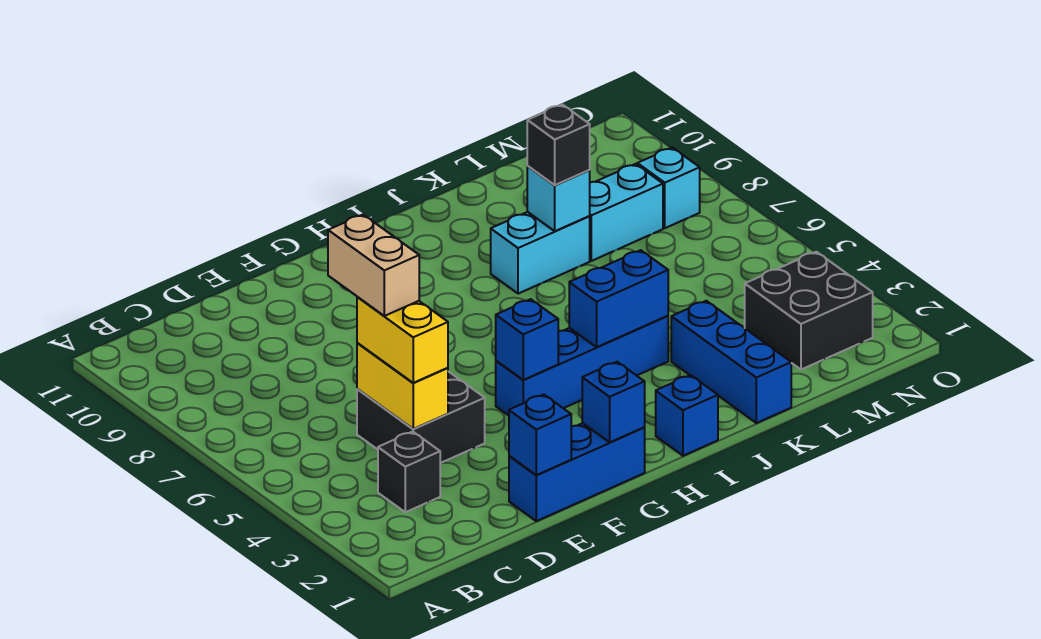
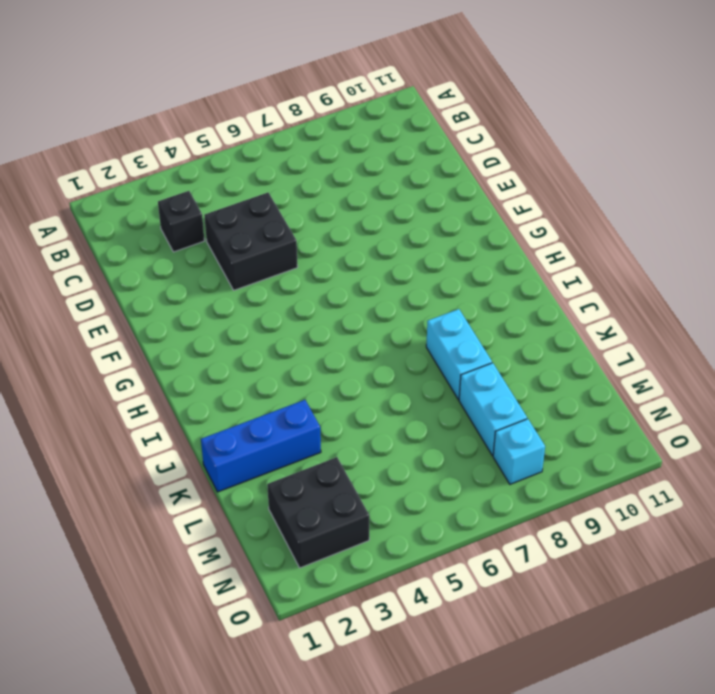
none -> blue brick E1:G1 level 1
none -> blue brick G4:J4 level 1
none -> blue brick I1 level 1

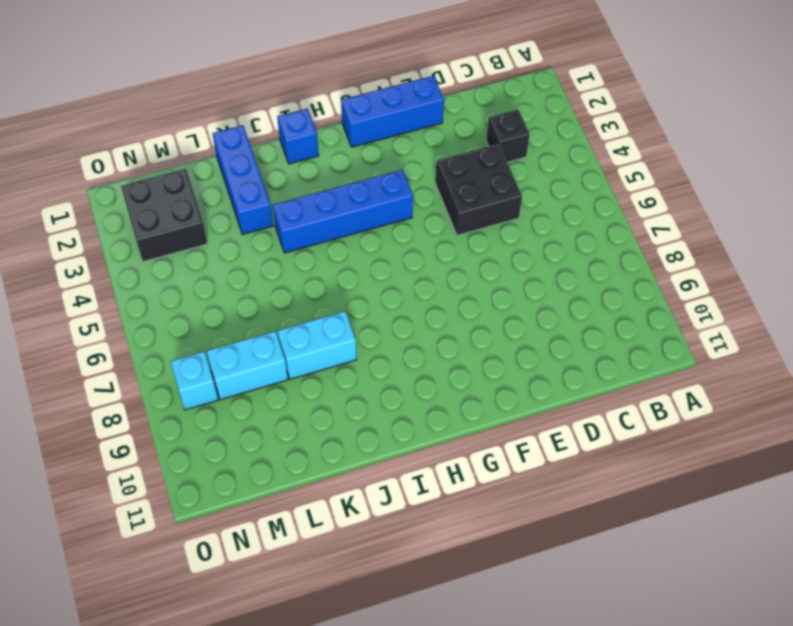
none -> yellow brick D4:D5 level 2
none -> blue brick E1 level 2
none -> blue brick G1 level 2

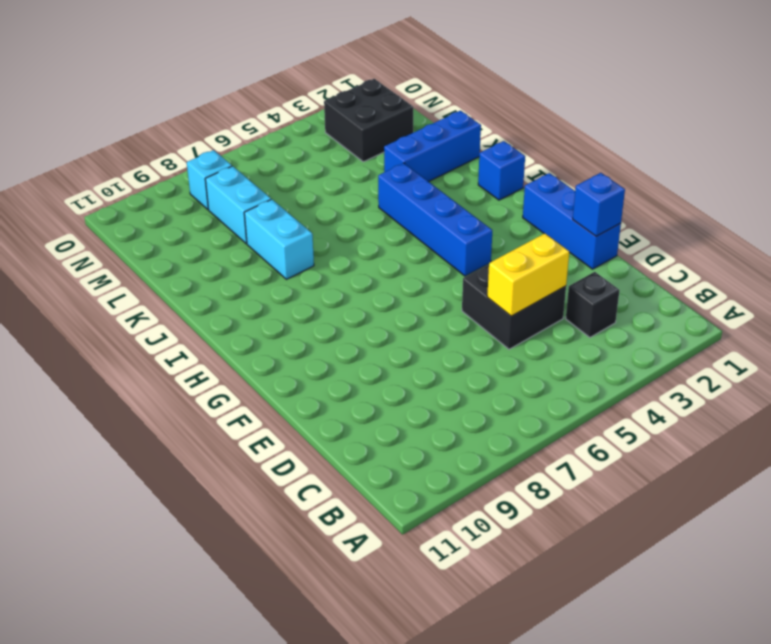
none -> blue brick G1 level 2
none -> blue brick G4 level 2
none -> blue brick I4:J4 level 2

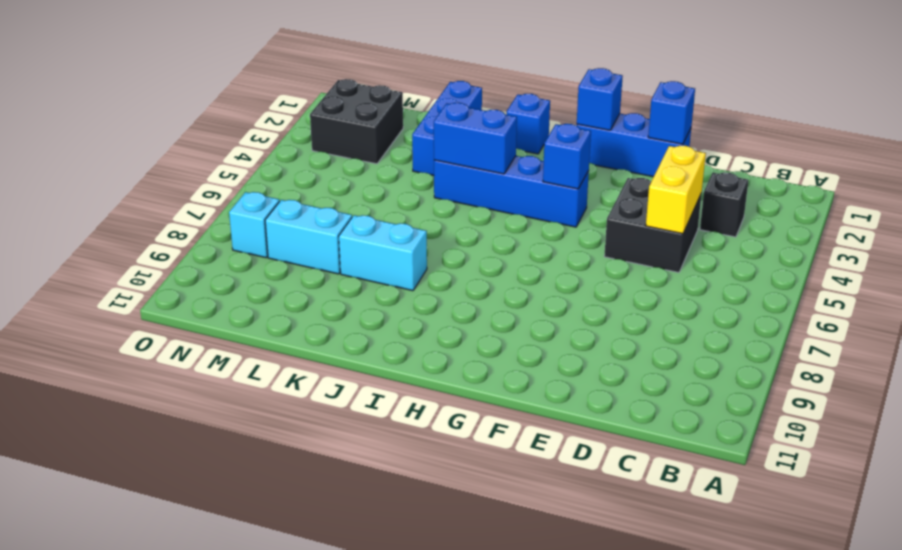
none -> cyan brick K8 level 2
none -> yellow brick D4:D5 level 3
none -> black brick K8 level 3

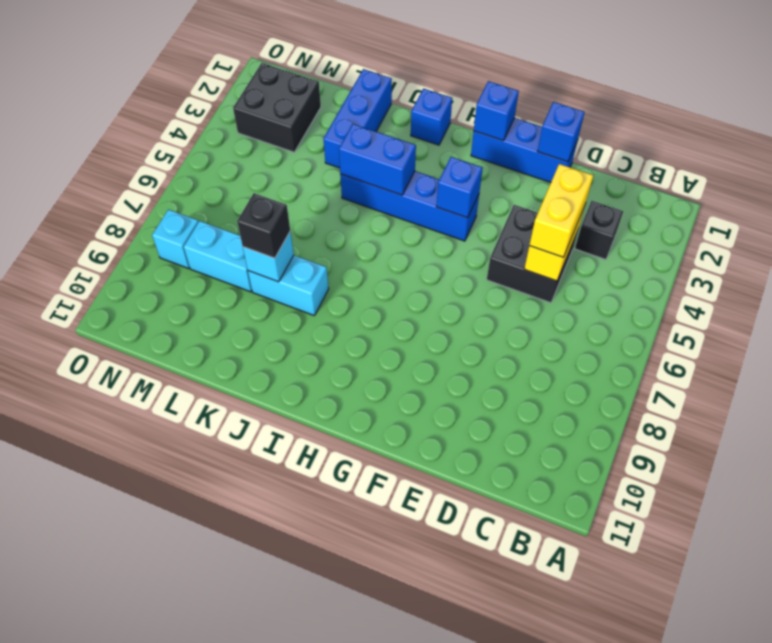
none -> tan brick D5:D6 level 4

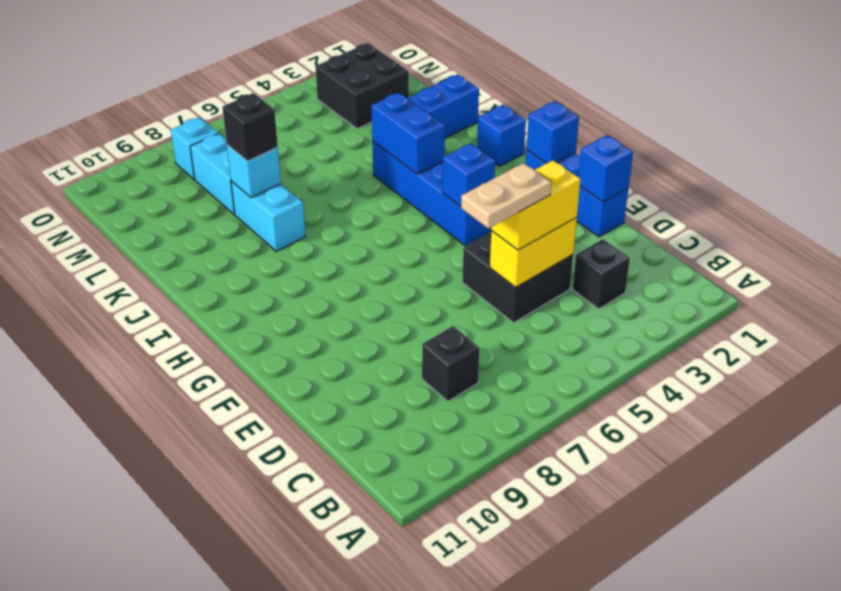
black brick C8 level 1 -> none
tan plate D5:D6 level 4 -> tan brick D5:D6 level 4

